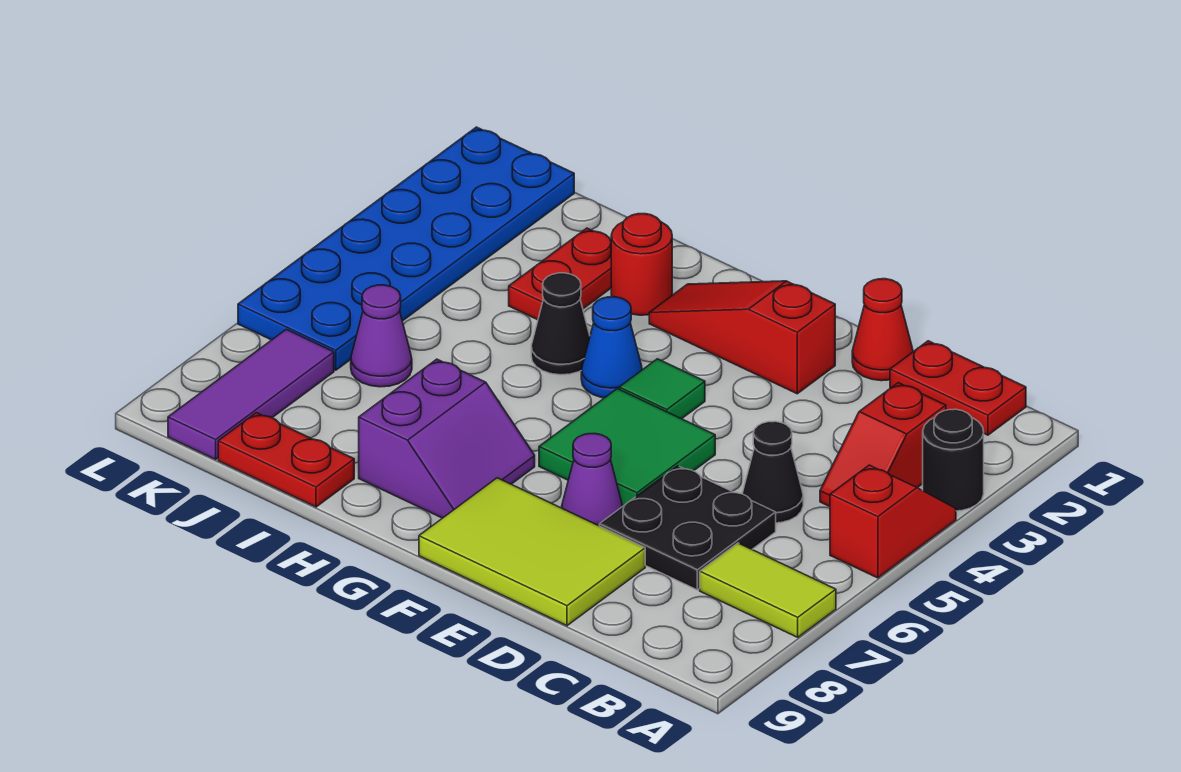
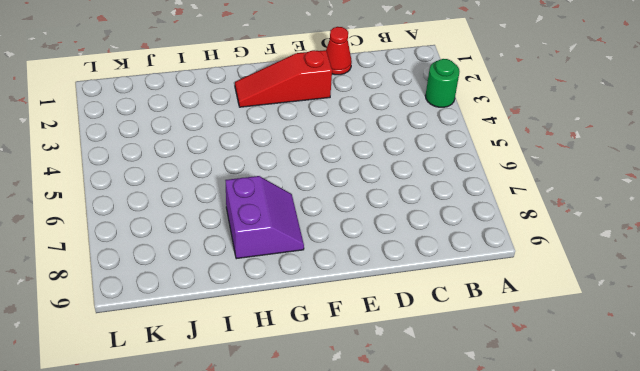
green round brick A3 level 1 -> black round brick A3 level 1
none -> red slope A4:A5 level 1 top 5
none -> lime tile A7:B7 level 1
none -> red plate B1:C1 level 1

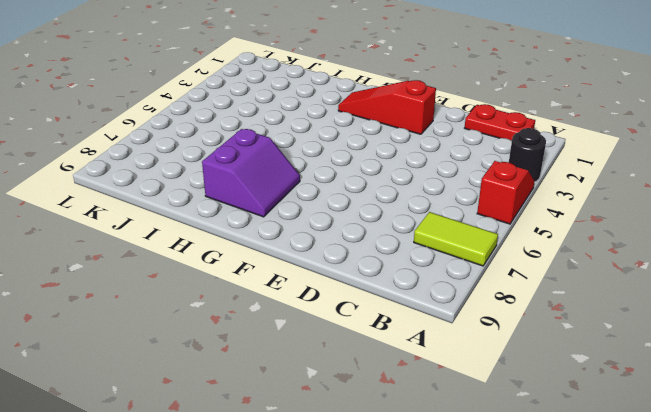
none -> red slope B3:B4 level 1 top 3
none -> black cone C5 level 1
none -> black plate C6:D7 level 1

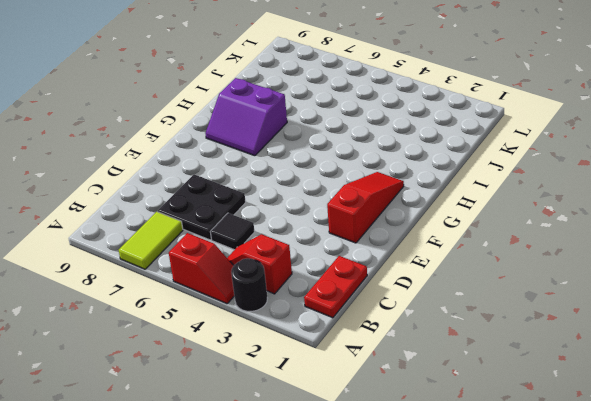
black tile C5 level 1 -> black cone C5 level 1
none -> red cone D1 level 1
none -> lime tile D8:F9 level 1
none -> green tile E5:F6 level 1

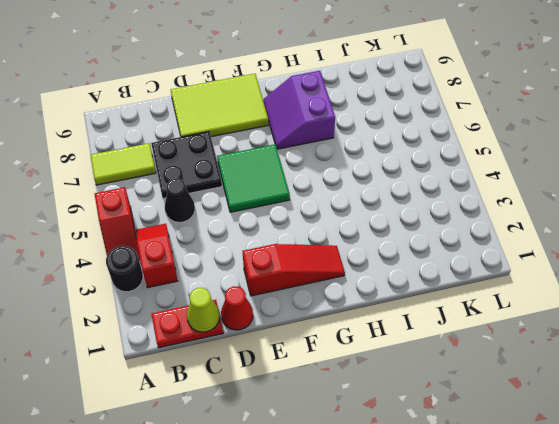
lime cone C1 level 2 -> none
none -> purple cone E7 level 1
none -> green tile F4 level 1
none -> blue cone G4 level 1

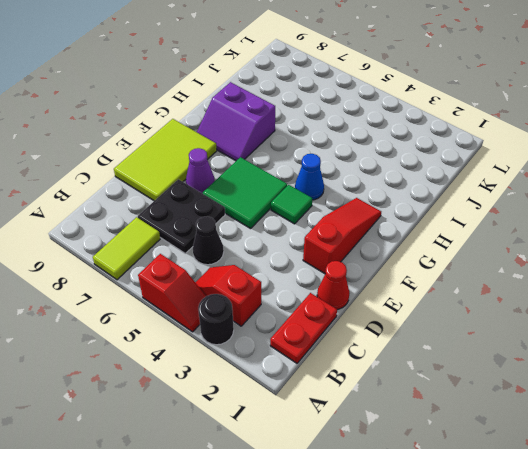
none -> red round brick H2 level 1
none -> black cone H4 level 1
none -> red plate I2:I3 level 1

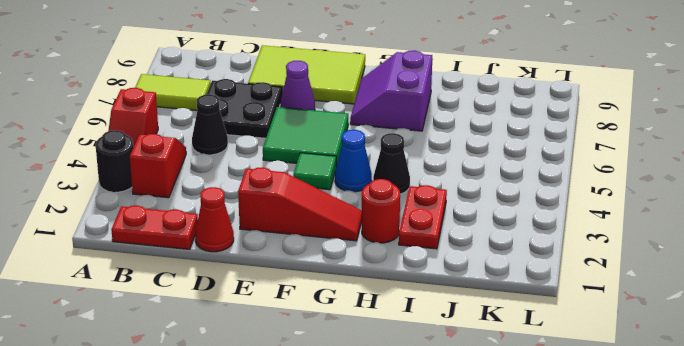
none -> red plate I9:J9 level 1
none -> purple cone J6 level 1
none -> blue plate K1:L6 level 1

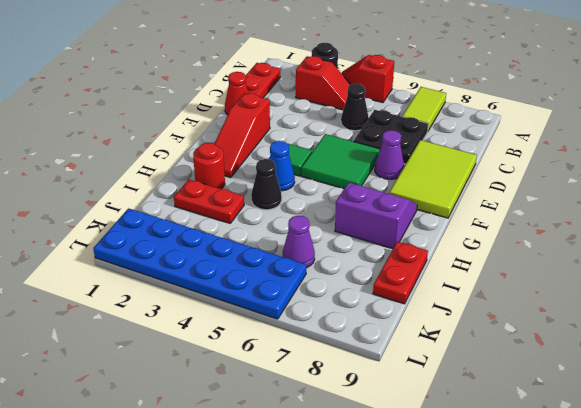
none -> purple tile K7:K9 level 1

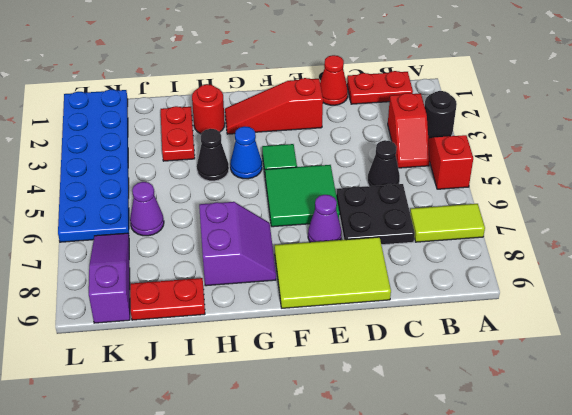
purple slope K7:K9 level 1 top 9 -> purple tile K7:K9 level 1

